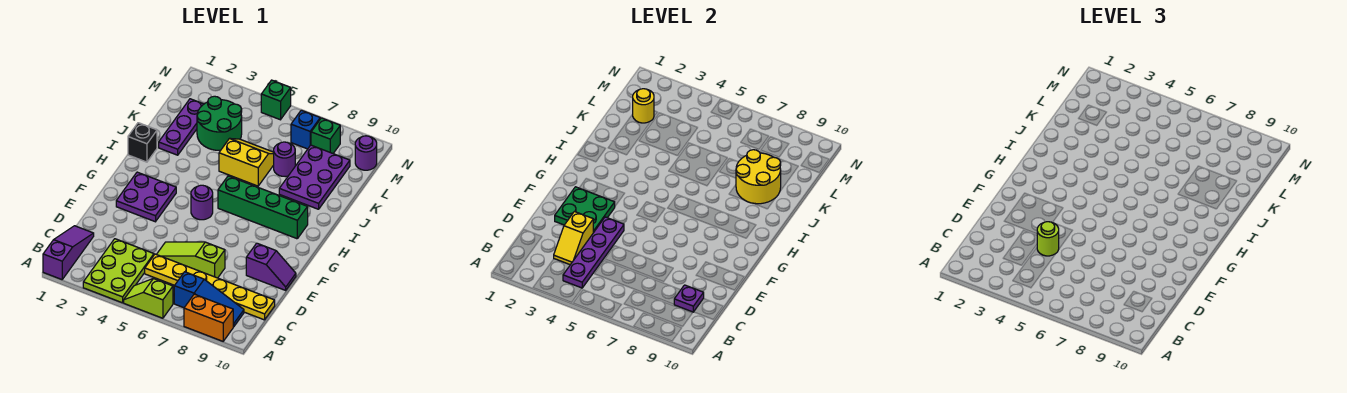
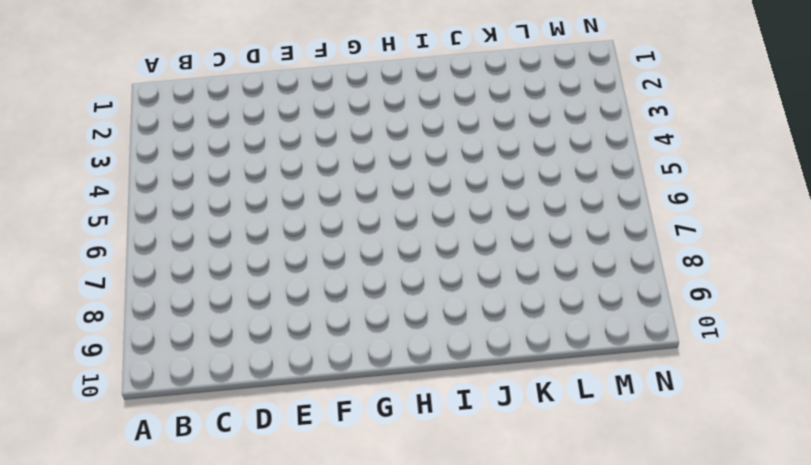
none -> purple slope A1:C1 level 1 top A
none -> lime plate A3:C4 level 1
none -> lime slope A5:A6 level 1 top 6

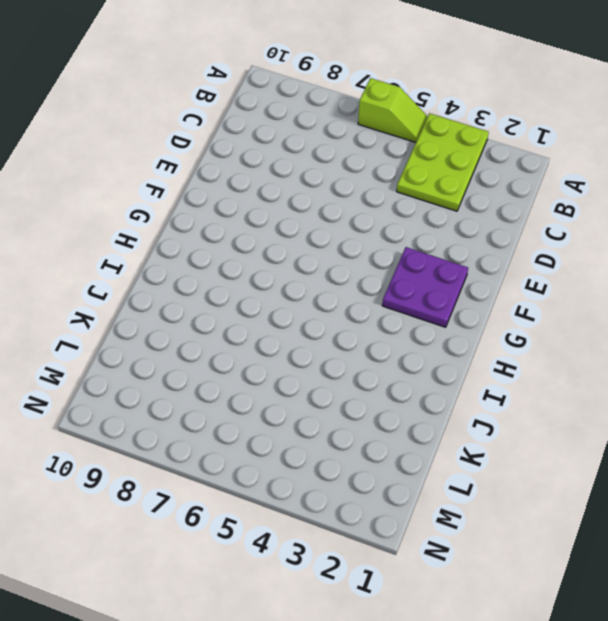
none -> purple slope A1:C1 level 1 top A
none -> orange brick A8:A9 level 1
none -> blue slope B7:B9 level 1 top 7

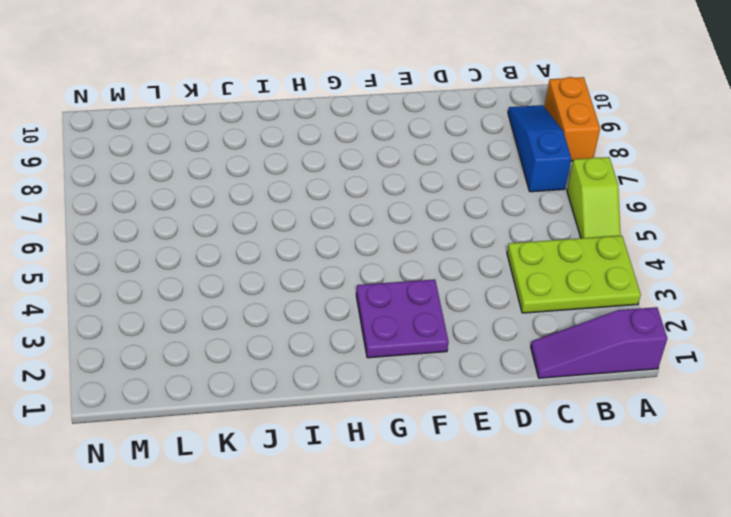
none -> yellow plate C5:C10 level 1
none -> lime slope D5:D7 level 1 top 7
none -> purple slope E9:E10 level 1 top 9

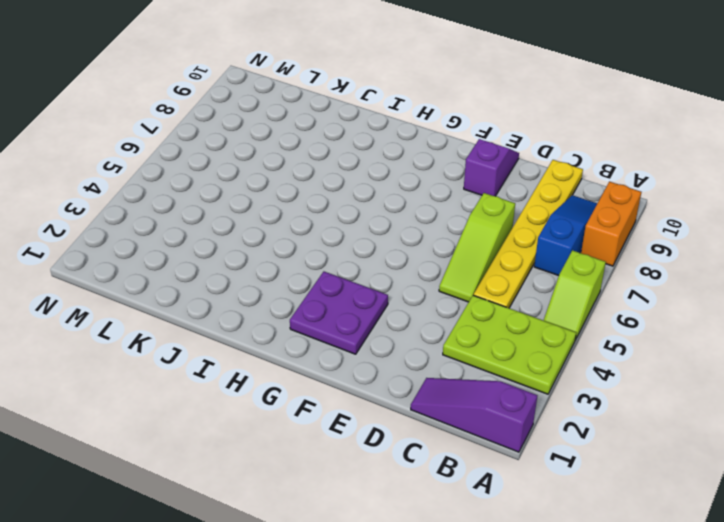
none -> purple round brick G5 level 1
none -> green brick H6:H9 level 1
none -> black brick I1 level 1

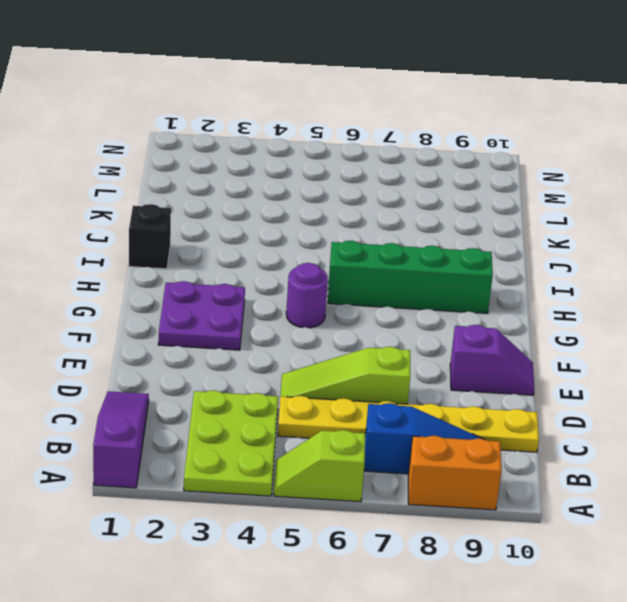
none -> purple plate J2:L2 level 1
none -> yellow slope J5:K6 level 1 top J
none -> purple plate J8:L9 level 1

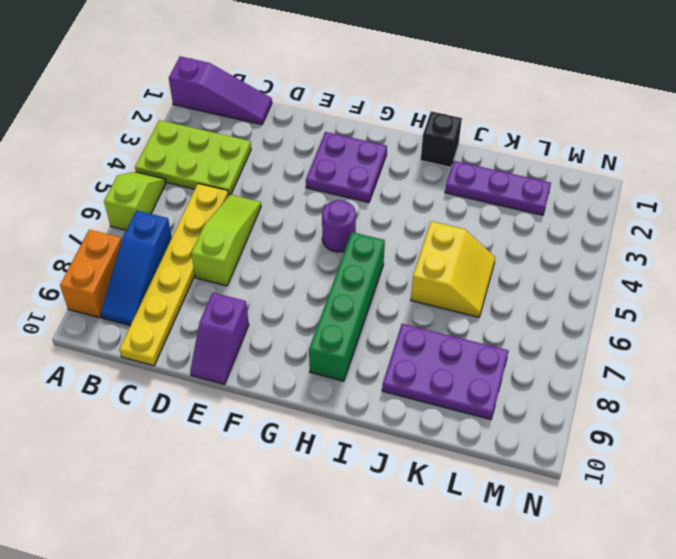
none -> green round brick K3:L4 level 1
none -> purple round brick K7 level 1
none -> blue brick M7 level 1

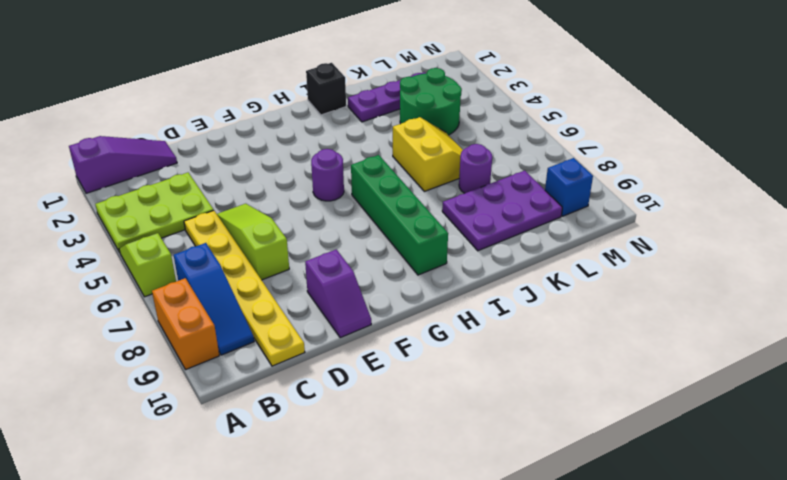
blue brick M9 level 1 -> blue brick M7 level 1
none -> purple plate F2:G3 level 1
none -> green brick M8 level 1
none -> purple round brick M10 level 1

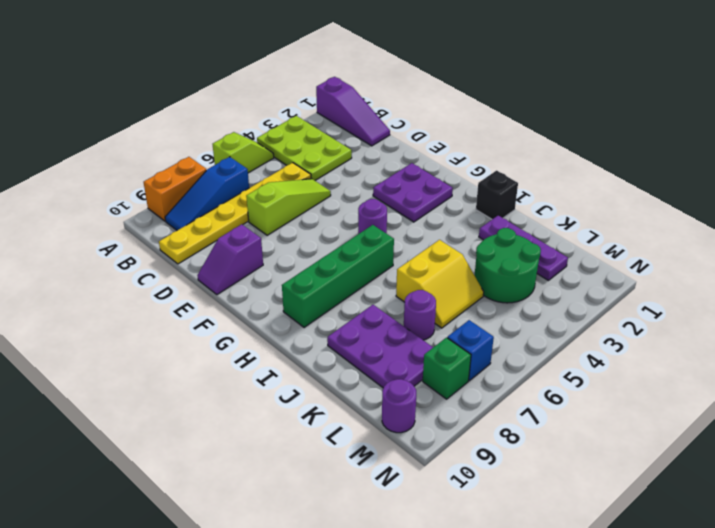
none -> green brick N5 level 1
none -> purple plate B4:E4 level 2
none -> yellow slope C3:D3 level 2 top D

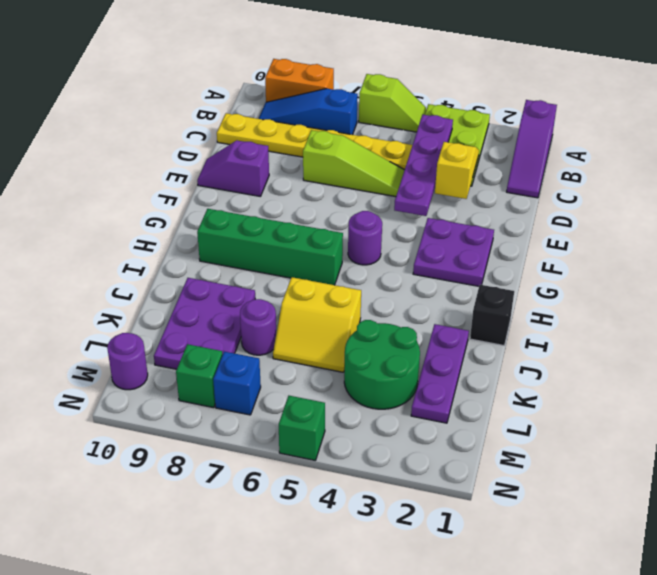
none -> purple plate C9 level 2
none -> green plate E2:F3 level 2
none -> yellow round brick J8:K9 level 2

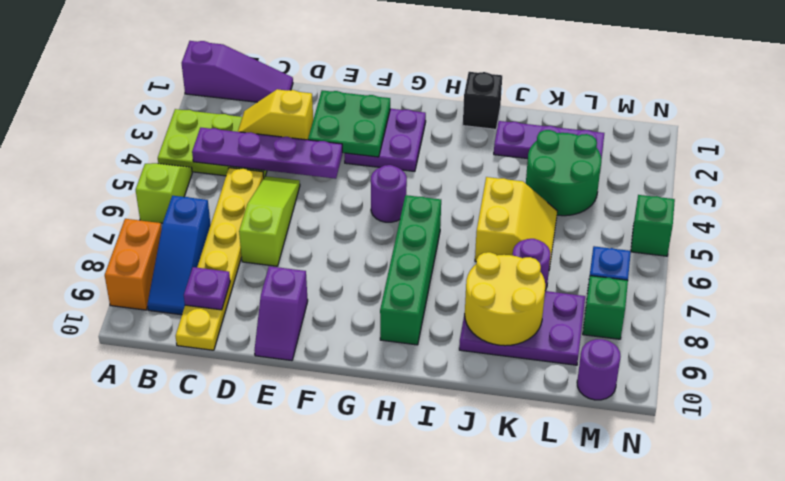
none -> yellow round brick L2 level 2
none -> lime round brick D4 level 3

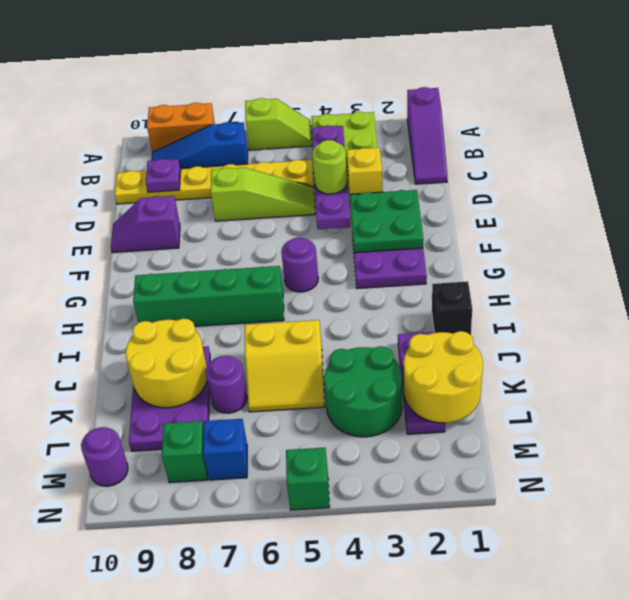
yellow round brick K1:L2 level 2 -> yellow round brick L2 level 2

